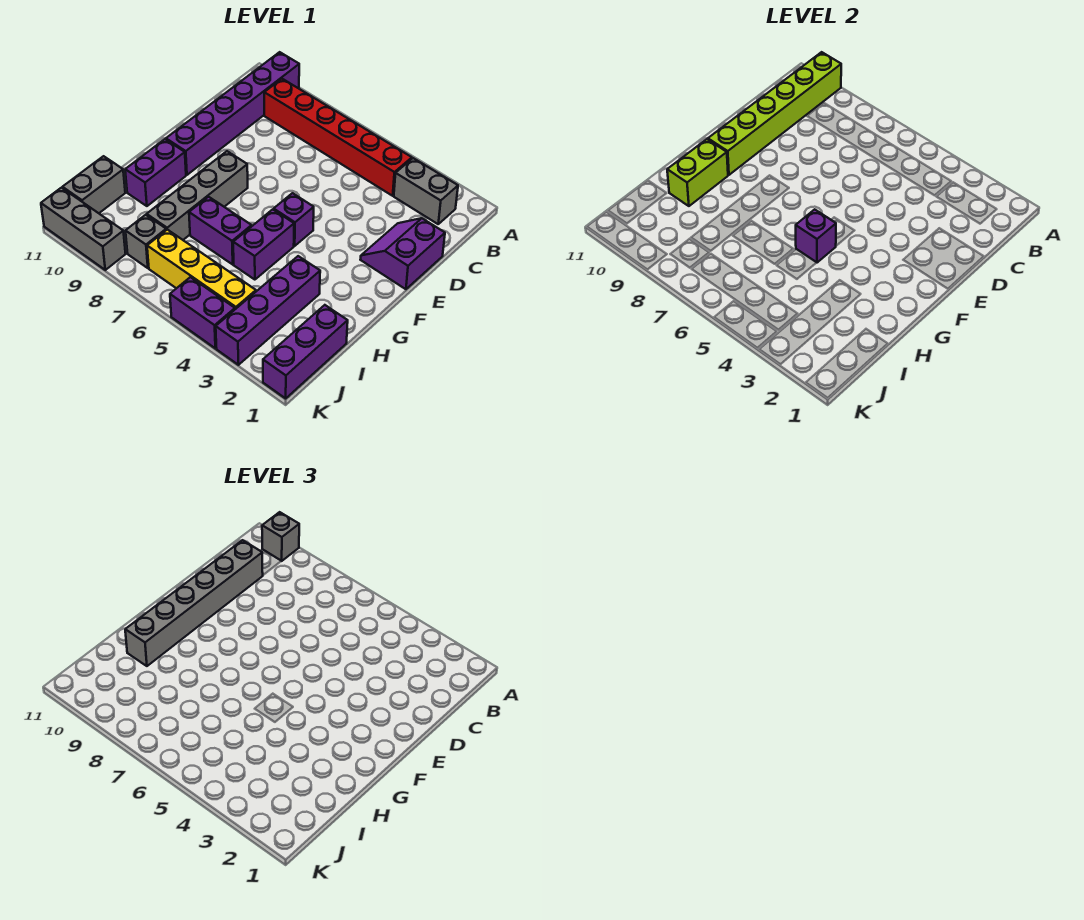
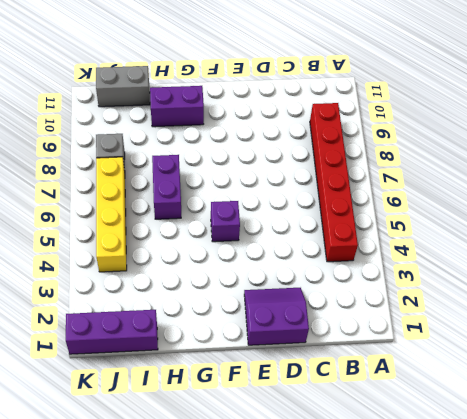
none -> purple brick A10:F10 level 1
none -> grey brick B2:B3 level 1
none -> grey brick F8:I8 level 1

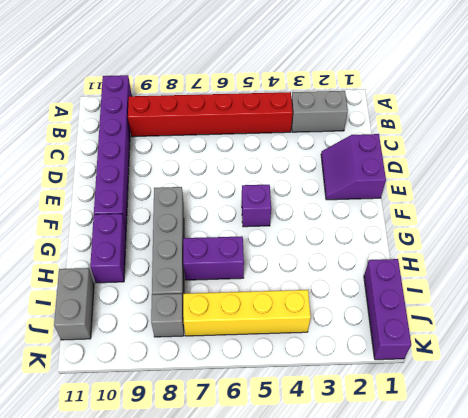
none -> purple brick G5:H5 level 1
none -> purple brick H3:K3 level 1
none -> purple brick K4:K5 level 1

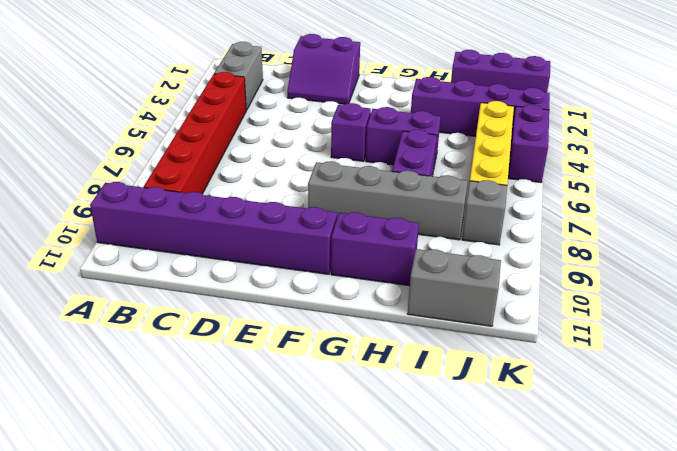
none -> grey brick K9:K11 level 1
none -> lime brick A10:F10 level 2
none -> purple brick G5 level 2

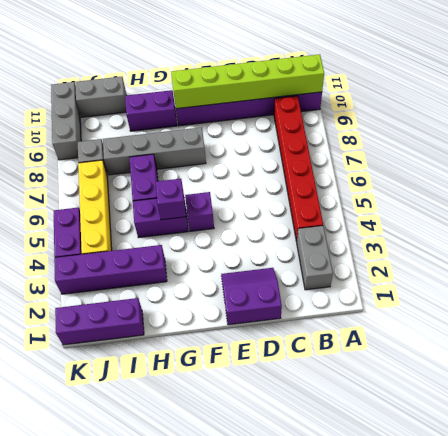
none -> lime brick G10:H10 level 2
none -> grey brick A10 level 3
none -> grey brick C10:H10 level 3

